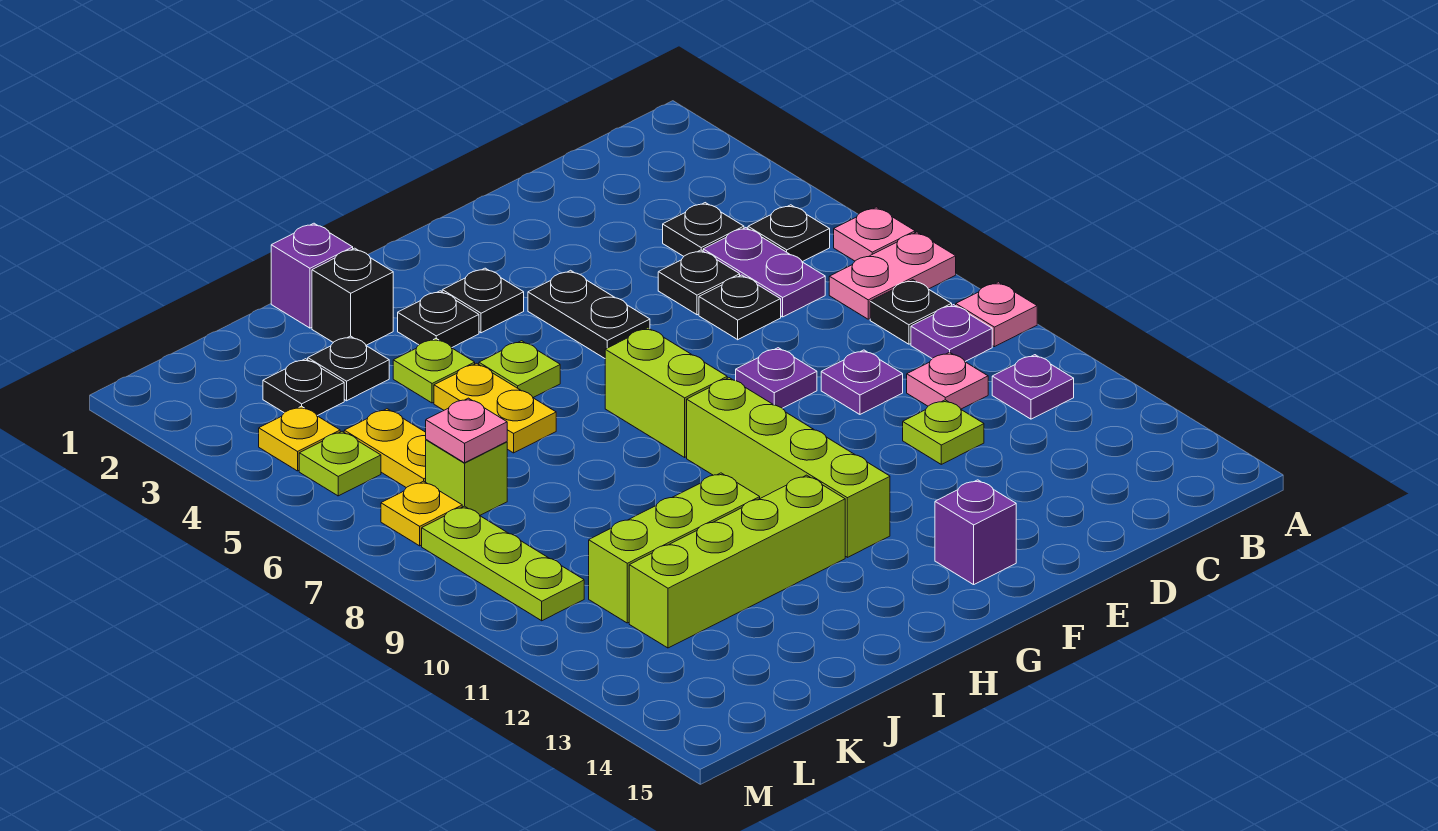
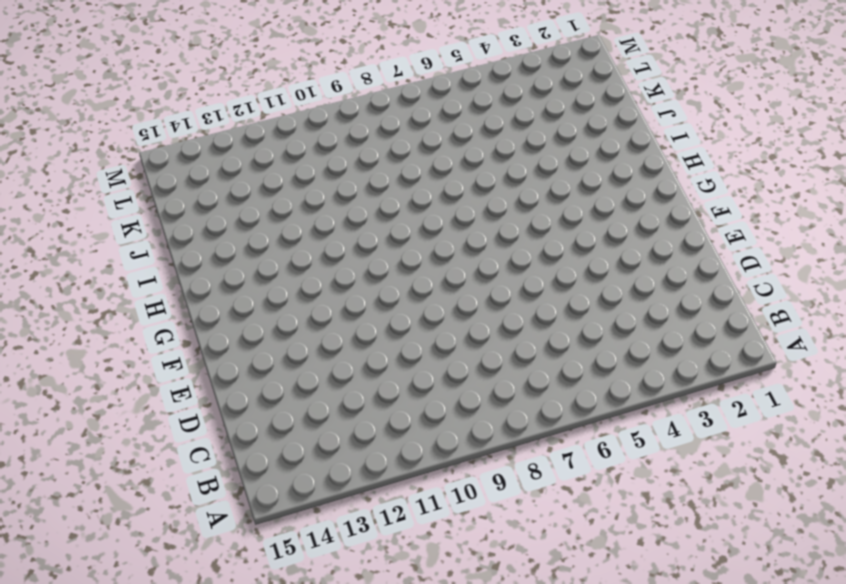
none -> pink plate A6 level 1
none -> pink plate A7:B7 level 1
none -> pink plate A9 level 1
none -> black plate B5 level 1

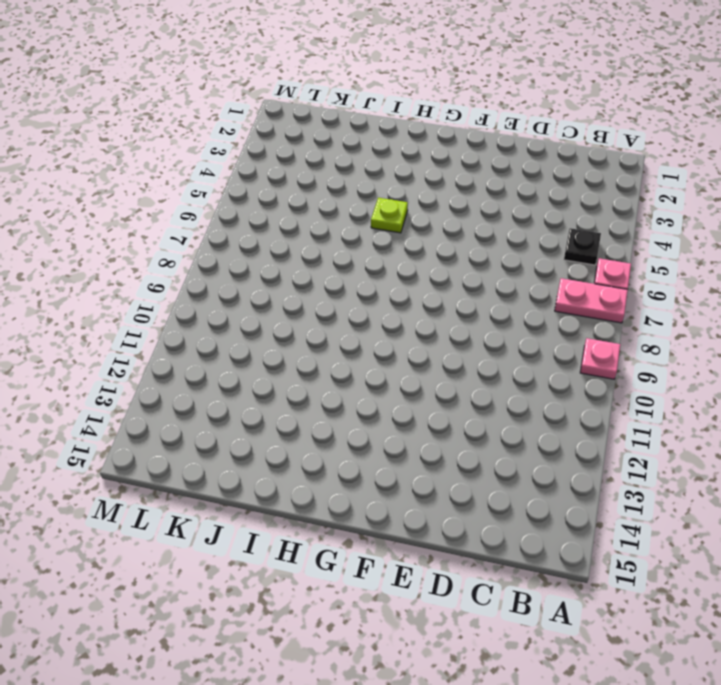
none -> black plate B8 level 1
none -> purple plate B9 level 1
none -> purple plate B11 level 1
none -> black plate C4 level 1

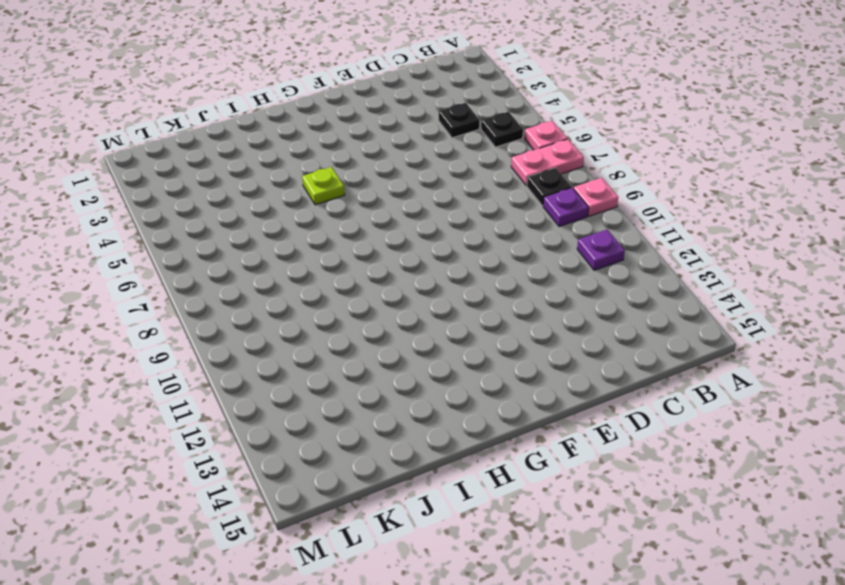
none -> purple plate C5:C6 level 1
none -> pink plate C10 level 1
none -> black plate D5 level 1
none -> black plate D6 level 1

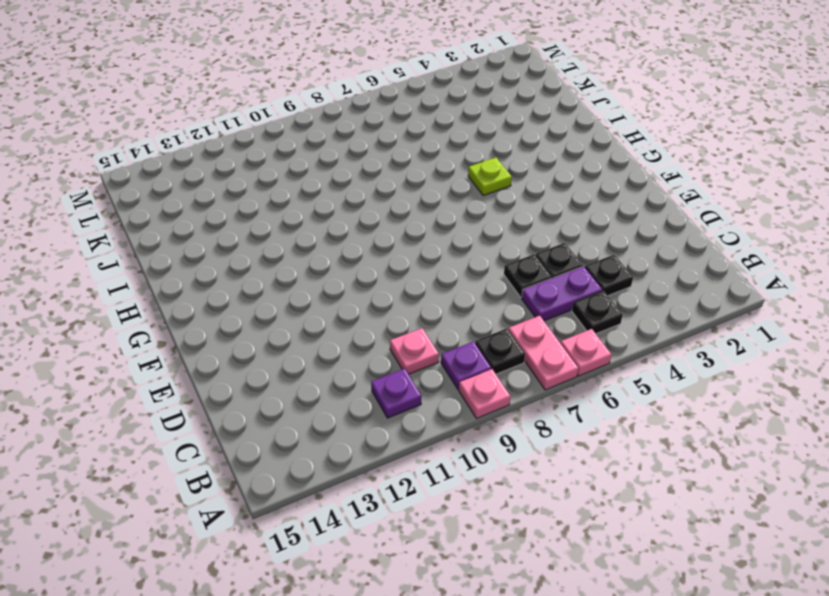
none -> purple plate D9 level 1
none -> lime plate D11 level 1
none -> purple plate E8 level 1
none -> black plate F4:F5 level 1

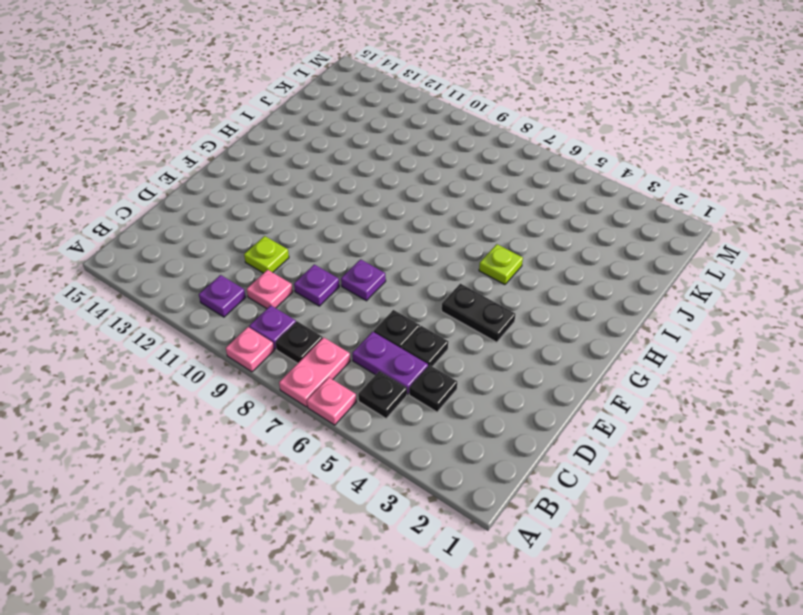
none -> purple brick F14 level 1
none -> black plate G3 level 1
none -> lime brick G7:G8 level 1
none -> lime brick G9:G12 level 1

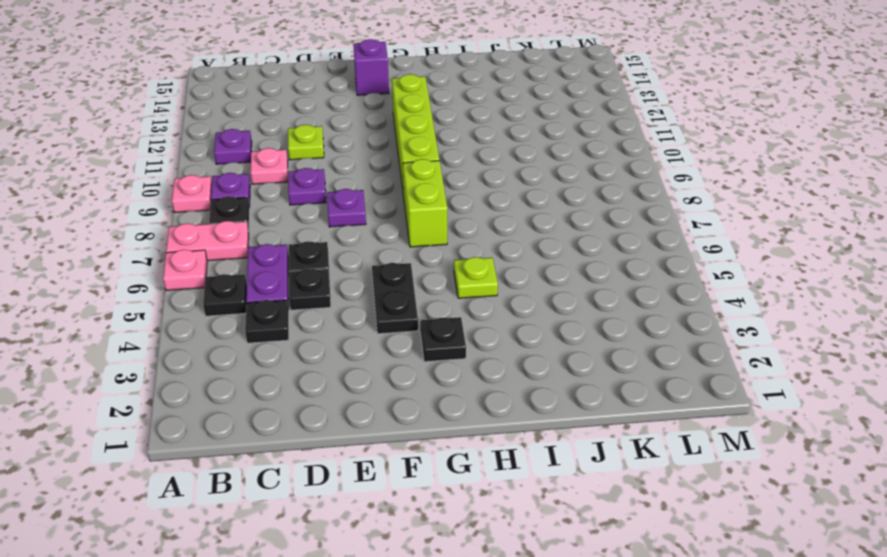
none -> black plate H3 level 1
none -> lime brick H12:K12 level 1
none -> purple brick I1 level 1
none -> black brick I2 level 1

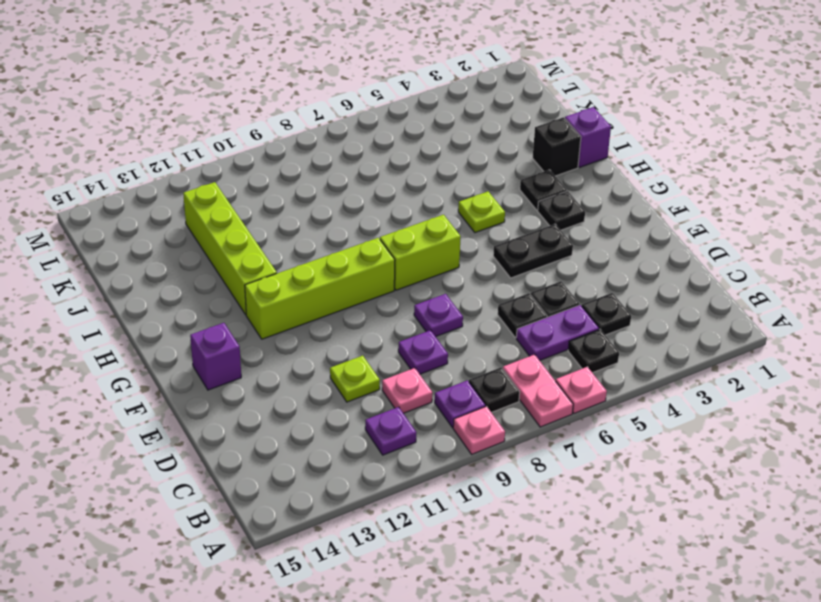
none -> lime plate I4 level 1
none -> yellow plate I5:I6 level 1
none -> lime brick I11:K11 level 1
none -> black plate J3 level 1

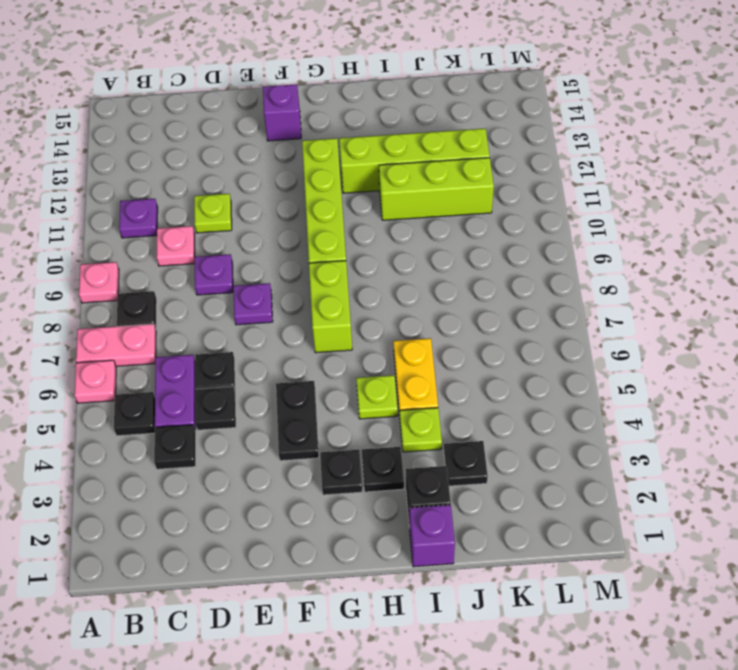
none -> purple plate B9 level 1
none -> black plate K3 level 1
none -> yellow plate K5:K6 level 1
none -> lime brick K7 level 1

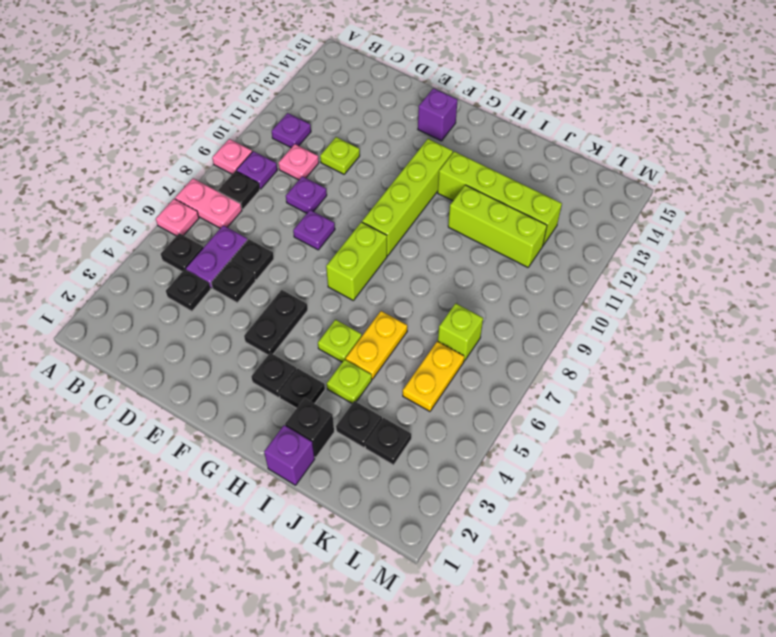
none -> yellow plate L4 level 1
none -> lime plate L5 level 1
none -> yellow plate L7 level 1
none -> lime plate L8:L10 level 1

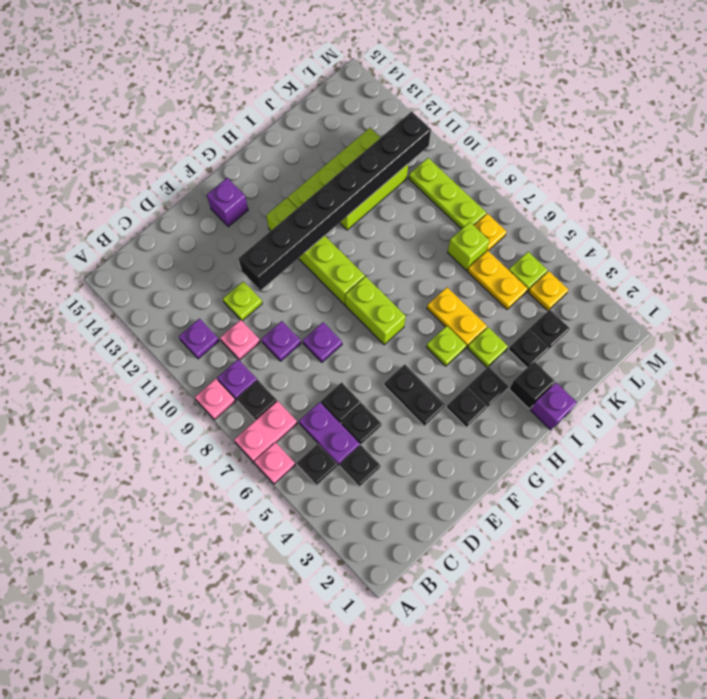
black brick E11:L11 level 2 -> none
none -> pink plate K7 level 2

